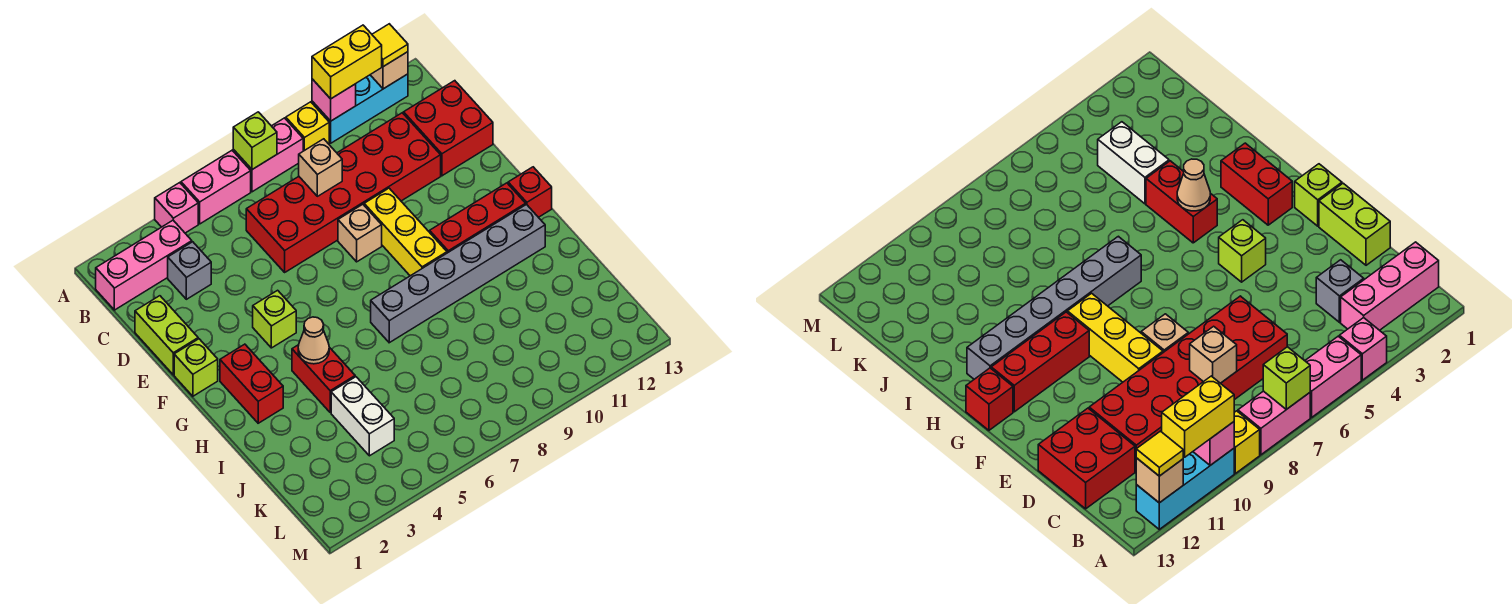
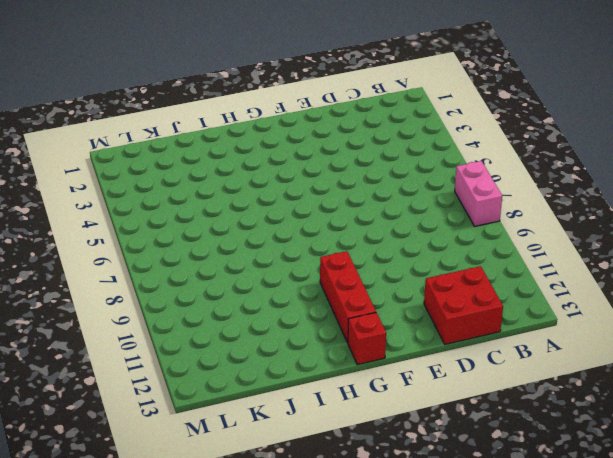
none -> pink brick A4 level 1
none -> pink brick A5:A6 level 1
none -> yellow brick A9 level 1

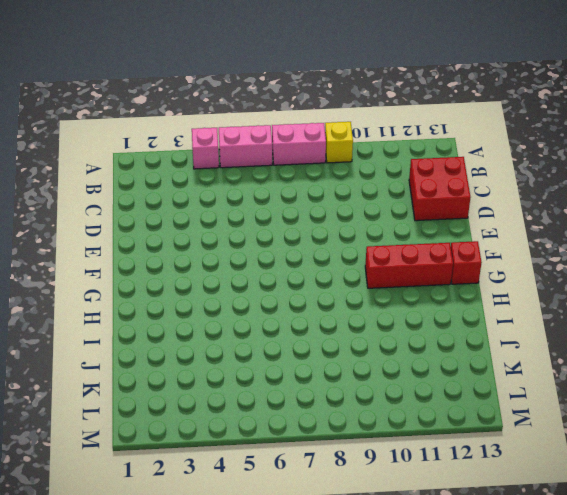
none -> cyan brick A10:A12 level 1
none -> pink brick B1:B3 level 1
none -> grey brick C3 level 1

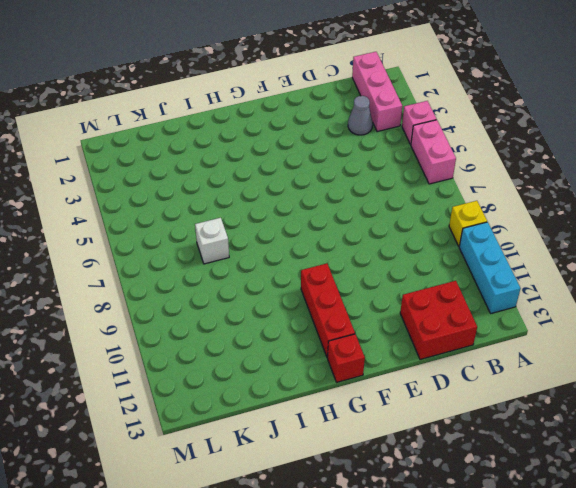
grey cone C3 level 1 -> grey brick C3 level 1
white brick J7 level 1 -> none
none -> pink brick A7:A8 level 1
none -> red brick C6:D11 level 1
none -> lime brick D1:E1 level 1

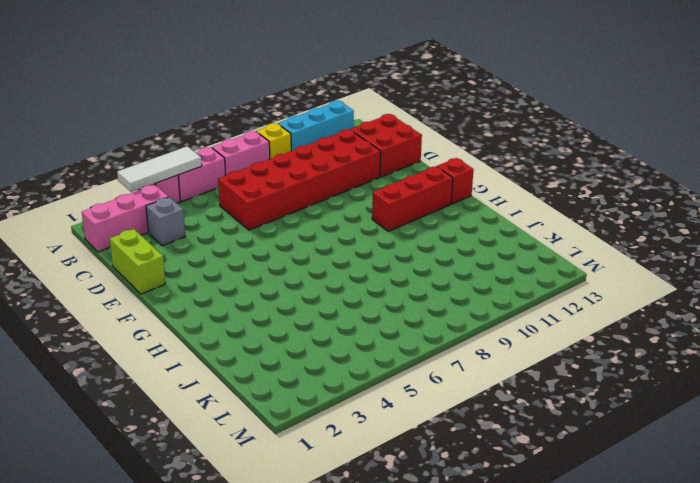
white tile A3:A5 level 2 -> none
none -> tan brick E8 level 1
none -> yellow brick E9:G9 level 1
none -> lime brick F1 level 1

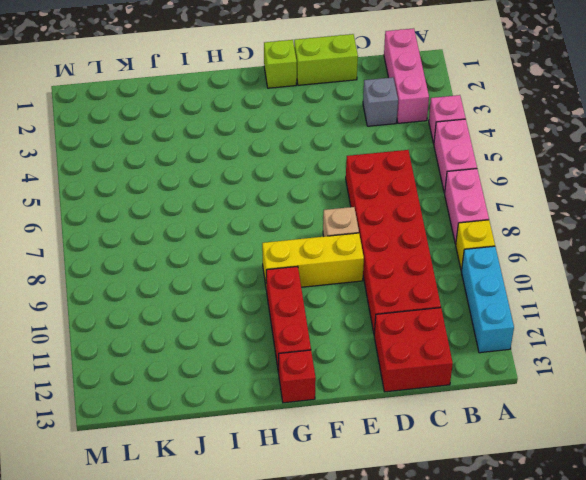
none -> lime brick F4 level 1
none -> red brick G2:H2 level 1
none -> red brick H4:I4 level 1

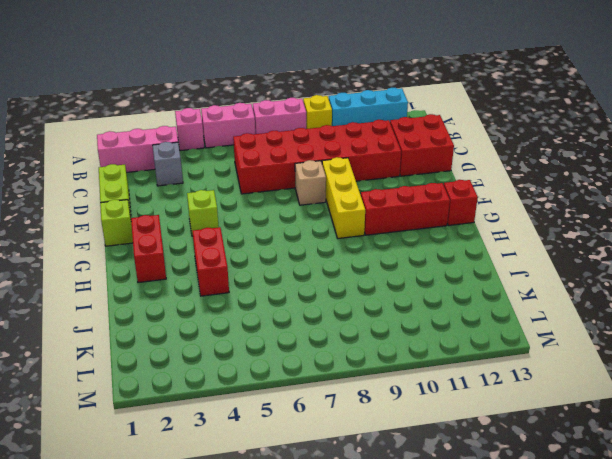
none -> grey brick H7:H12 level 1
none -> white brick J4:K4 level 1
none -> lime brick A7 level 2

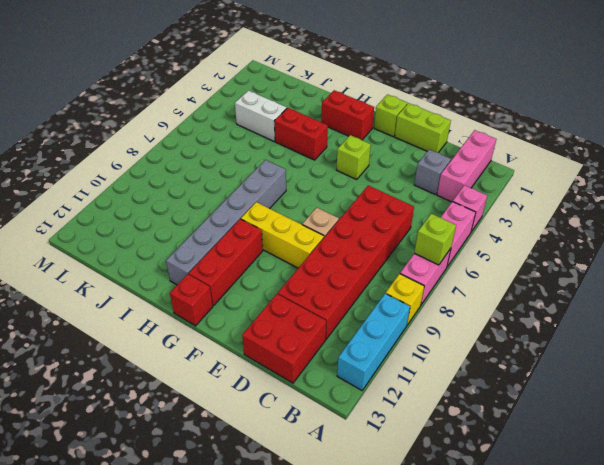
none -> pink brick A10 level 2
none -> tan brick A12 level 2
none -> tan brick C8 level 2

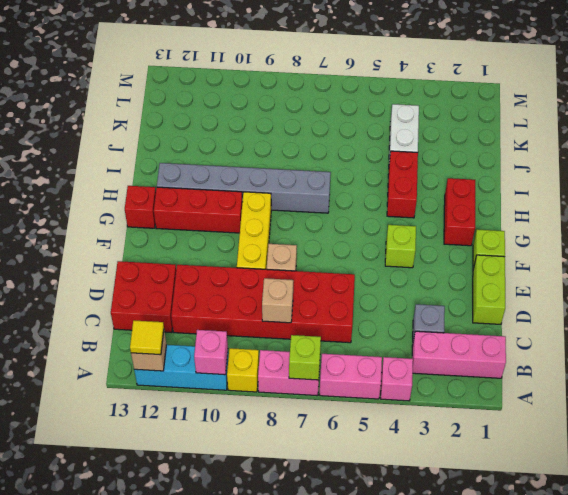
none -> tan cone H4 level 2
none -> yellow brick A10:A11 level 3

